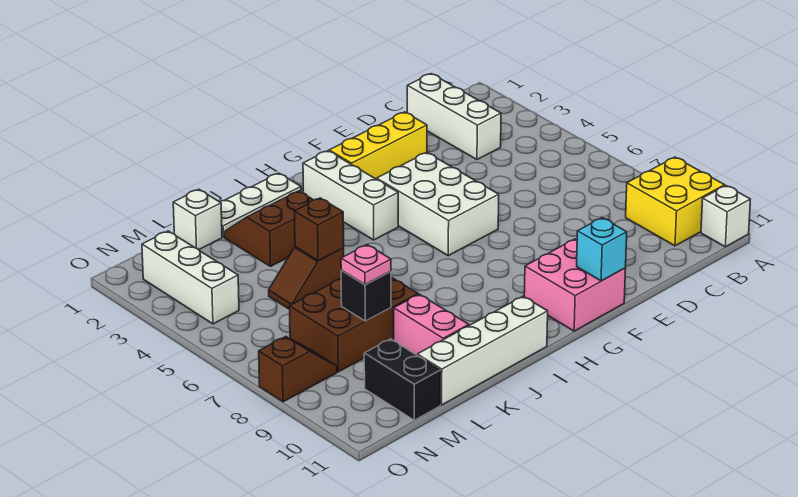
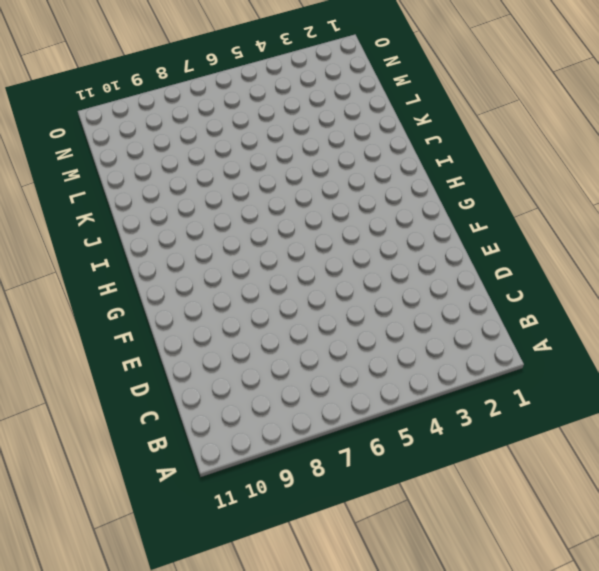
none -> yellow brick A9:B10 level 1
none -> white brick A11 level 1
none -> white brick C1:C3 level 1

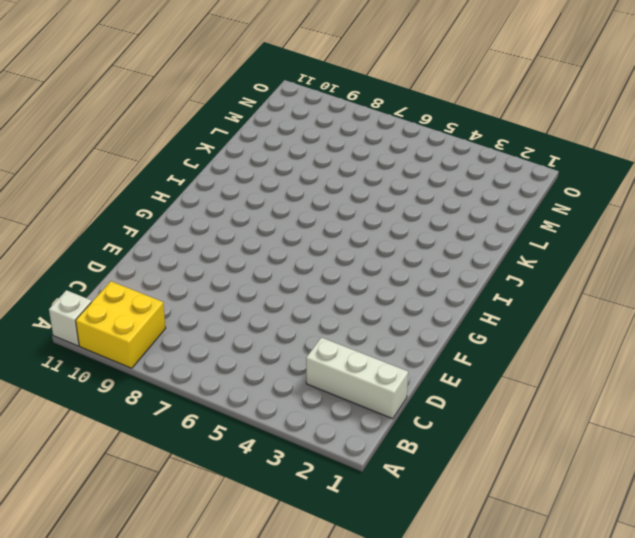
none -> yellow brick E2:G2 level 1
none -> white brick F4:G6 level 1
none -> pink brick F10:G11 level 1

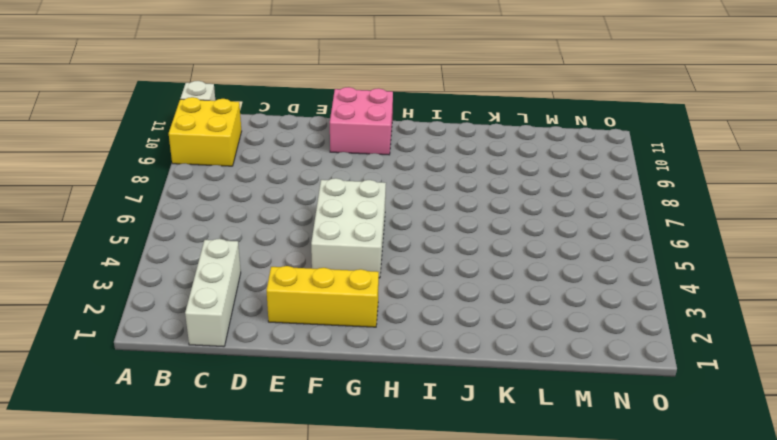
none -> white brick H2:H4 level 1
none -> white plate I1:K1 level 1
none -> white brick I11:L11 level 1

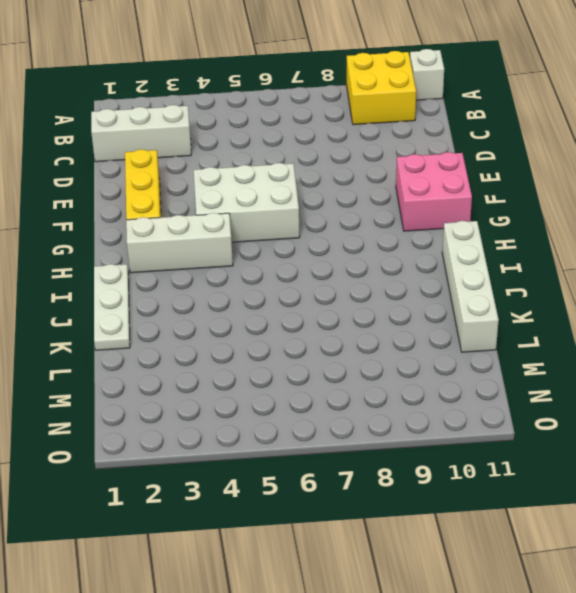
none -> brown slope J2:K3 level 1 top 3
none -> brown slope K5:L5 level 1 top K
none -> brown brick K7:M8 level 1

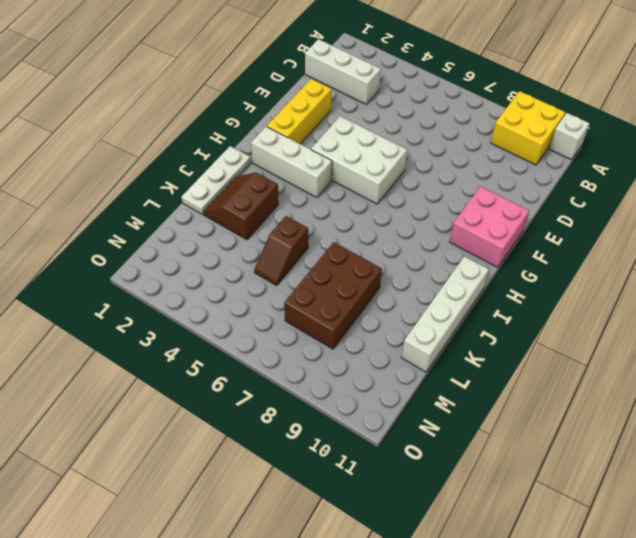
none -> pink brick K9:K10 level 1
none -> white brick L1 level 1
none -> black brick M10:M11 level 1

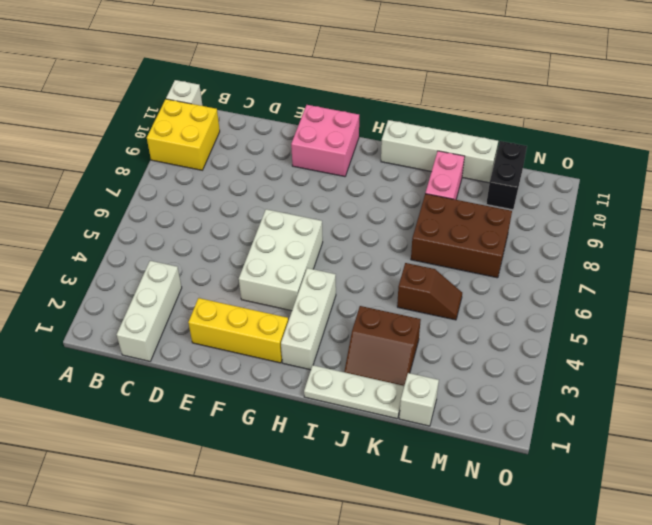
none -> white brick N2:N4 level 1
none -> brown slope N8:O8 level 1 top O
none -> cyan brick F11 level 2

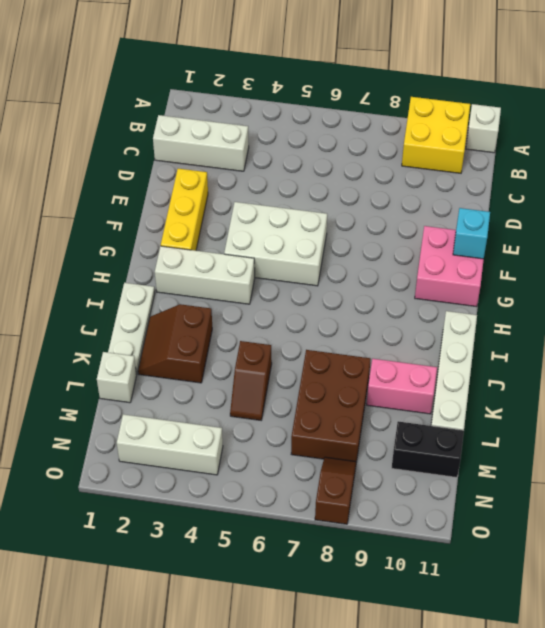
none -> brown brick K5 level 2
none -> black brick L8 level 2
none -> pink plate L8 level 3

